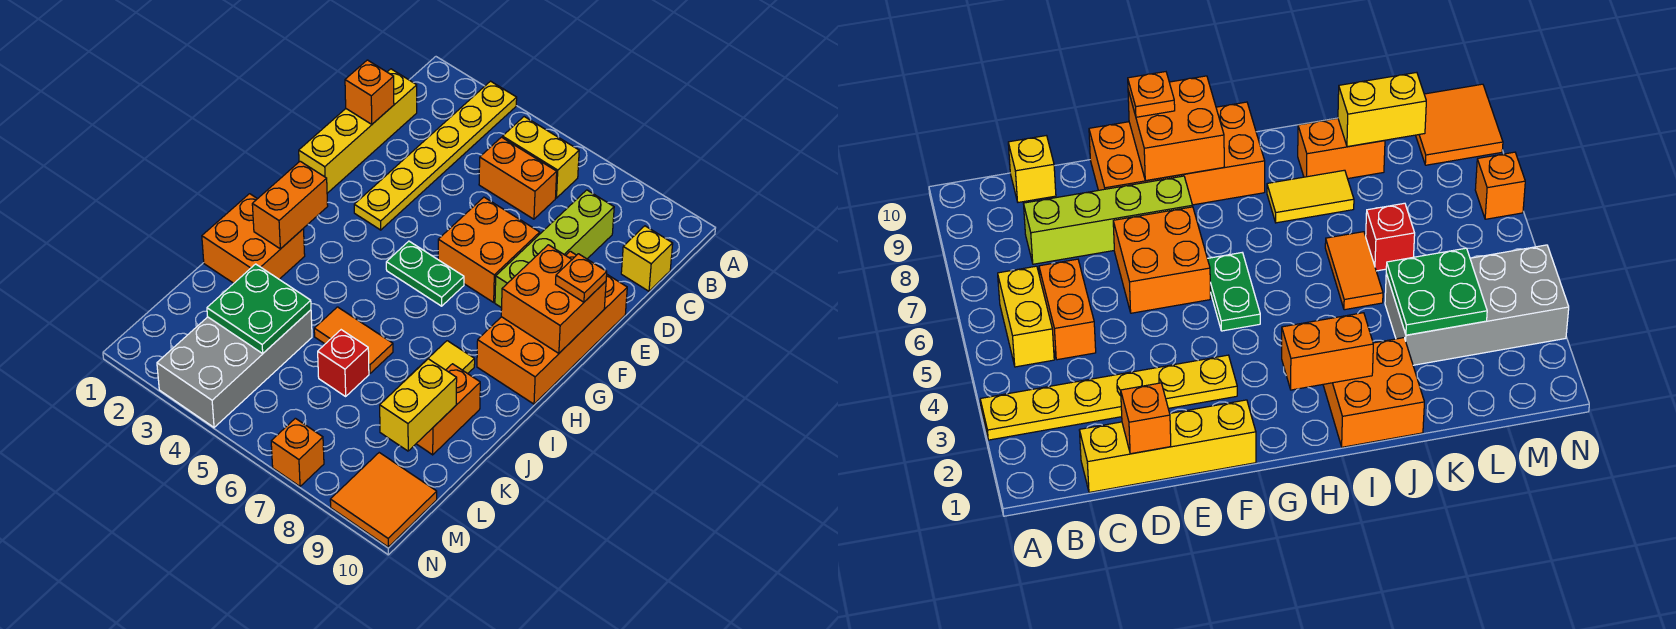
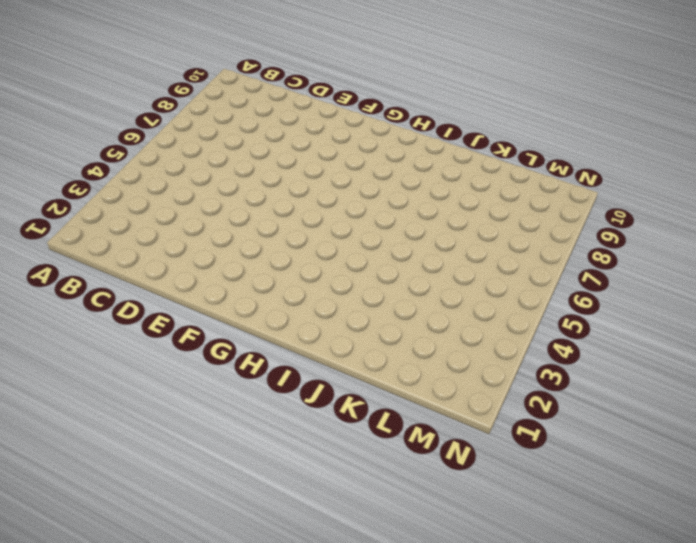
none -> yellow plate A3:F3 level 1
none -> yellow brick B5:B6 level 1
none -> yellow brick C1:F1 level 1

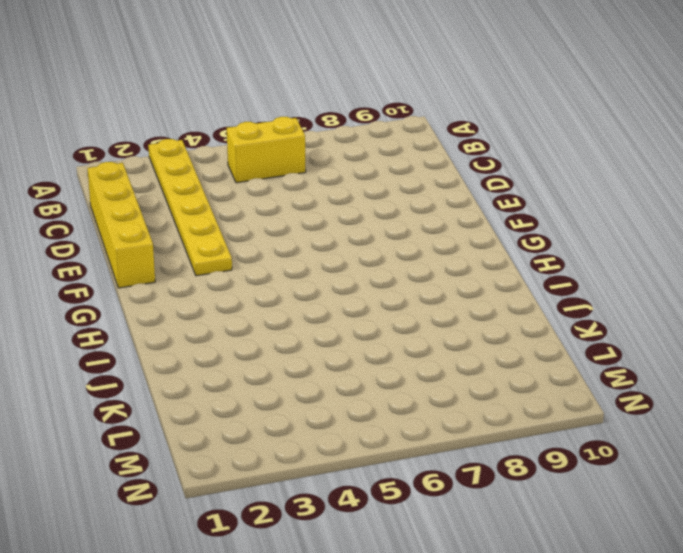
none -> orange brick C5:C6 level 1
none -> lime brick C8:F8 level 1
none -> yellow brick C10 level 1

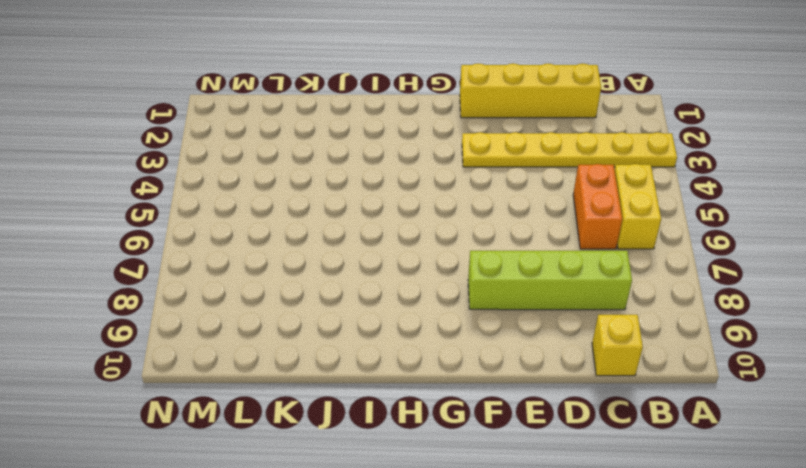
none -> orange brick E6:F7 level 1
none -> orange brick E9:H10 level 1
none -> green plate G5:G6 level 1

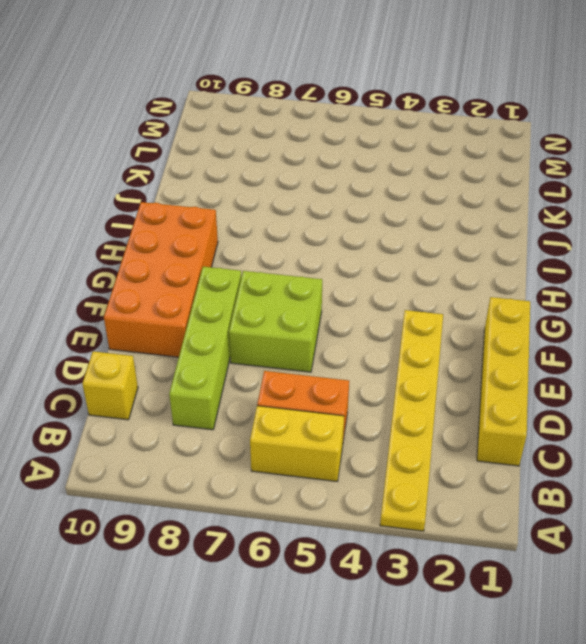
lime brick E6:F7 level 1 -> orange brick E6:F7 level 1
none -> green plate G5:G6 level 1
none -> orange brick I1:J2 level 1
none -> yellow tile I8:J8 level 1

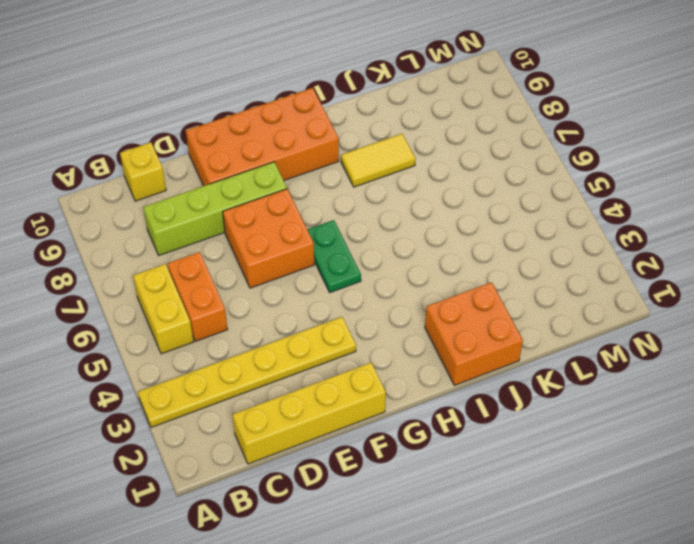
none -> orange tile J5:J6 level 1
none -> orange brick J9:K9 level 1
none -> grey brick K3:N4 level 1

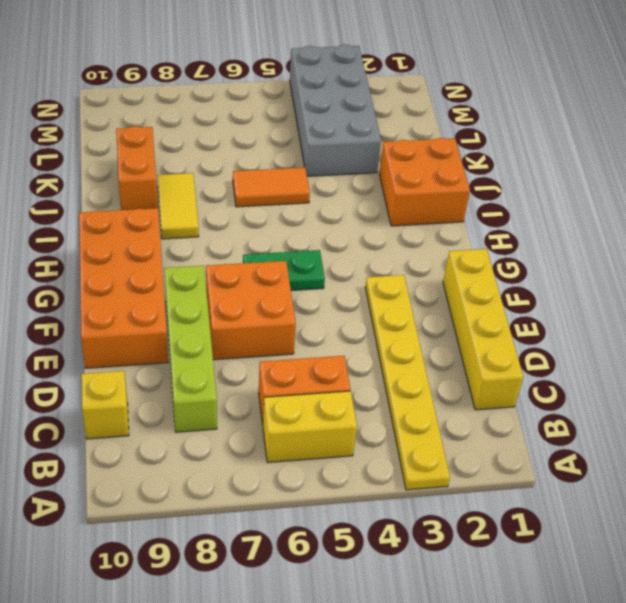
none -> red brick K6 level 1
none -> orange tile M9:N10 level 1
none -> orange brick N7 level 1

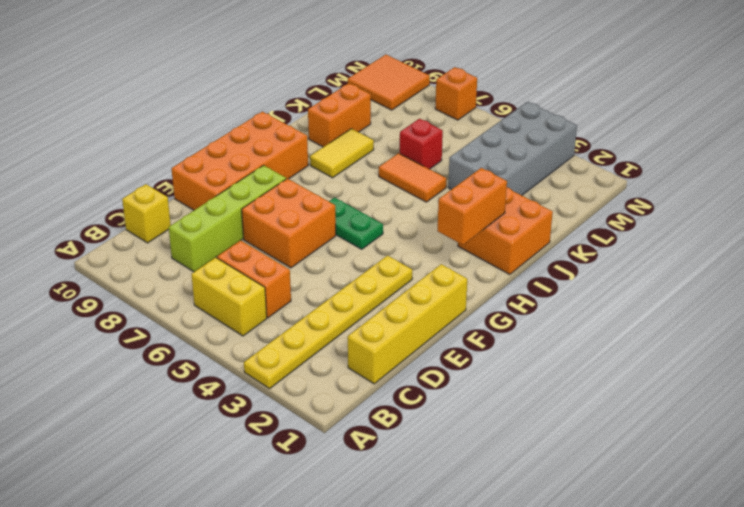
none -> orange brick D1 level 2
none -> orange brick F9:G10 level 2
none -> green plate K3:L4 level 2

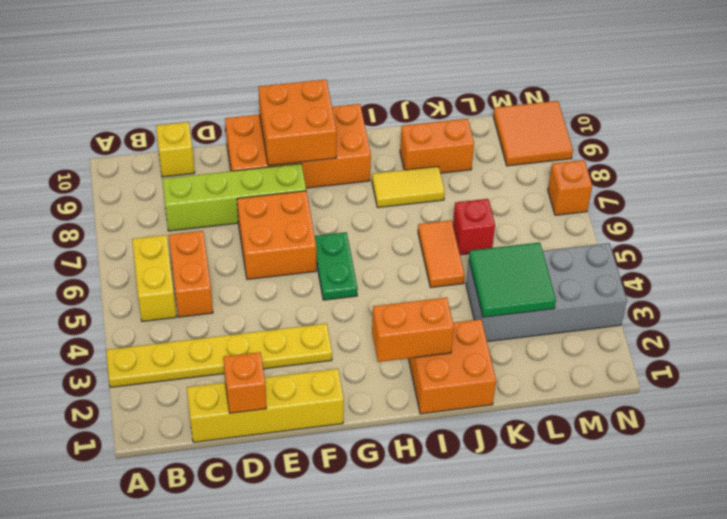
green tile K3:L4 level 2 -> green plate K3:L4 level 2
none -> yellow brick K9:L9 level 2
none -> orange plate F10 level 3

